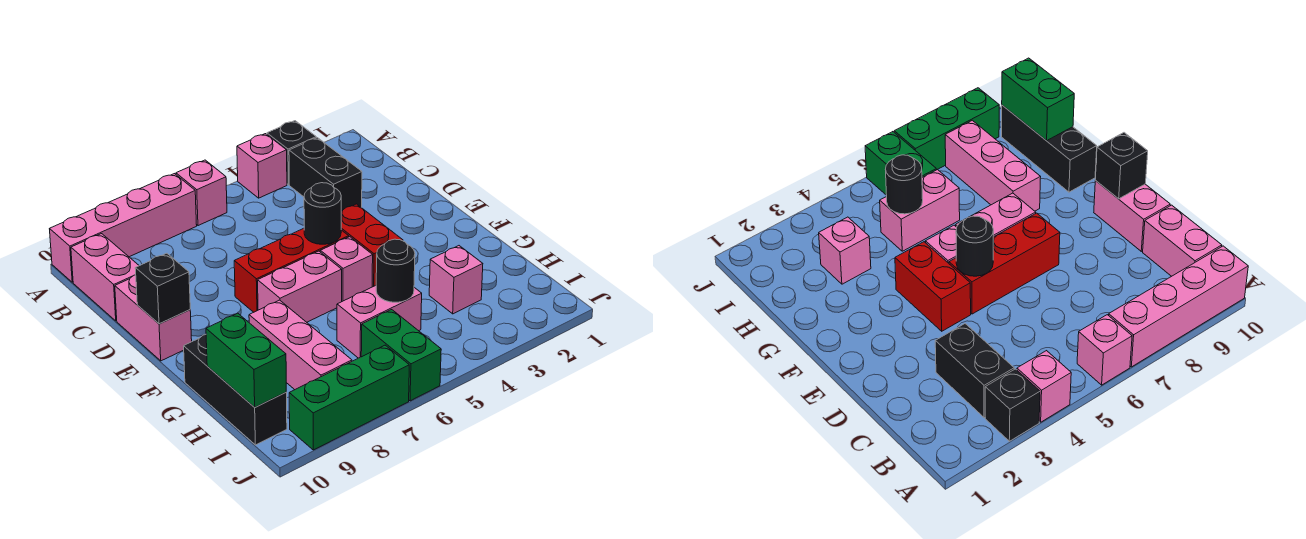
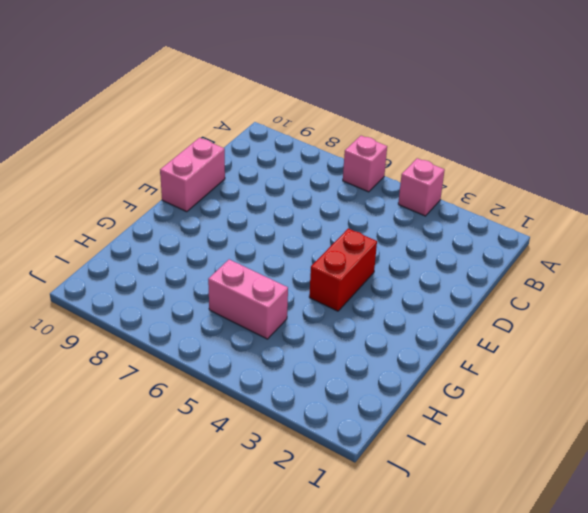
none -> black brick A3 level 1
none -> pink brick A7:A10 level 1
none -> black brick B3:C3 level 1

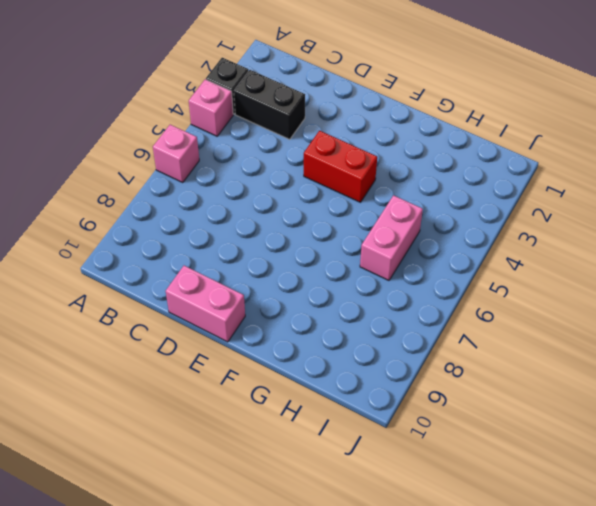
none -> pink brick A7:A10 level 1
none -> pink brick B10:C10 level 1
none -> red brick E5:E7 level 1

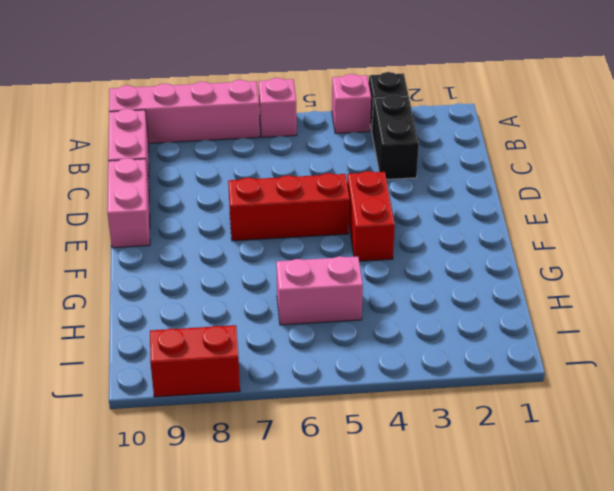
red brick J8:J9 level 1 -> green brick J7:J9 level 1
none -> pink brick F5 level 1
none -> pink brick F6:F7 level 1
none -> pink brick G8:I8 level 1

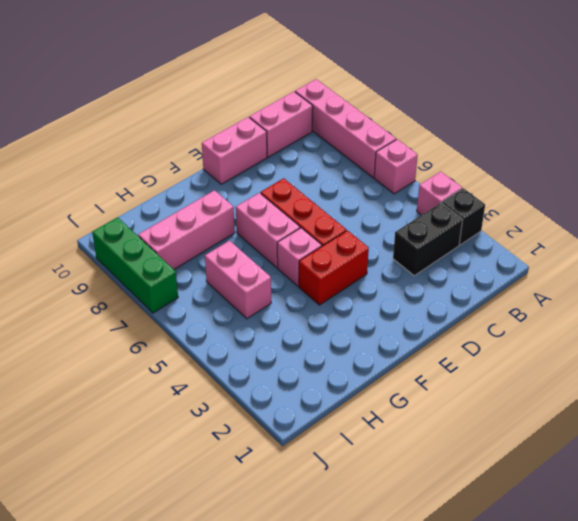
none -> black brick G10:I10 level 1
none -> pink brick H3 level 1
none -> green brick I6:J6 level 1

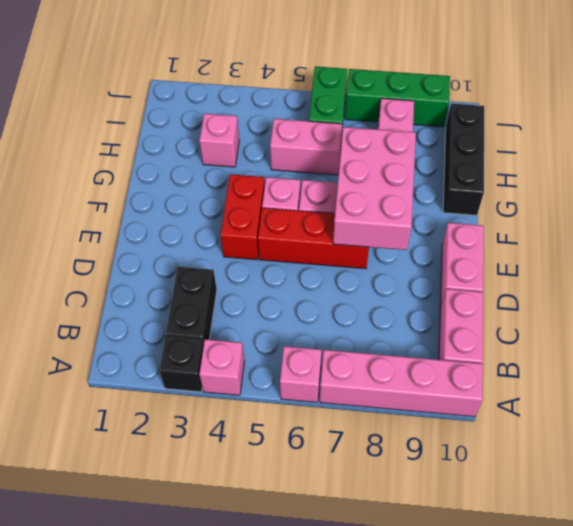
pink brick E7:G8 level 2 -> none
none -> black round brick E5 level 2
none -> black brick E10 level 2
none -> black round brick H5 level 2

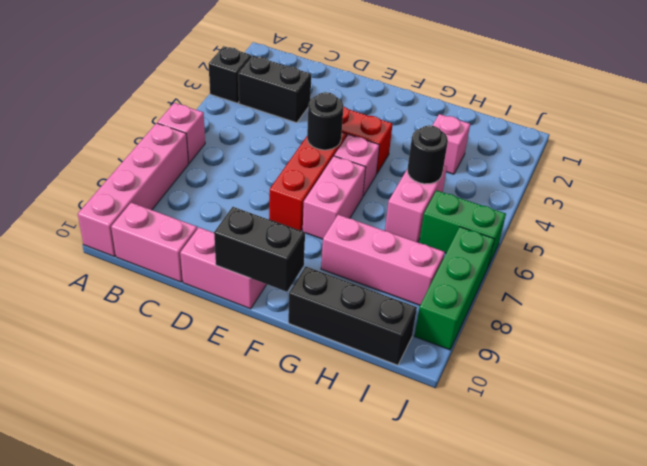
black brick E10:F10 level 2 -> black brick E10 level 2
none -> pink brick A4 level 1
none -> green brick H10:I10 level 2

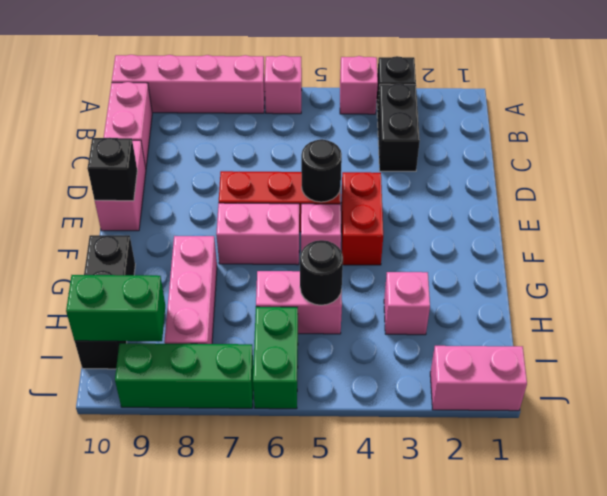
green brick I9:I10 level 2 -> green brick H10:I10 level 2
pink brick J1:J2 level 1 -> none

